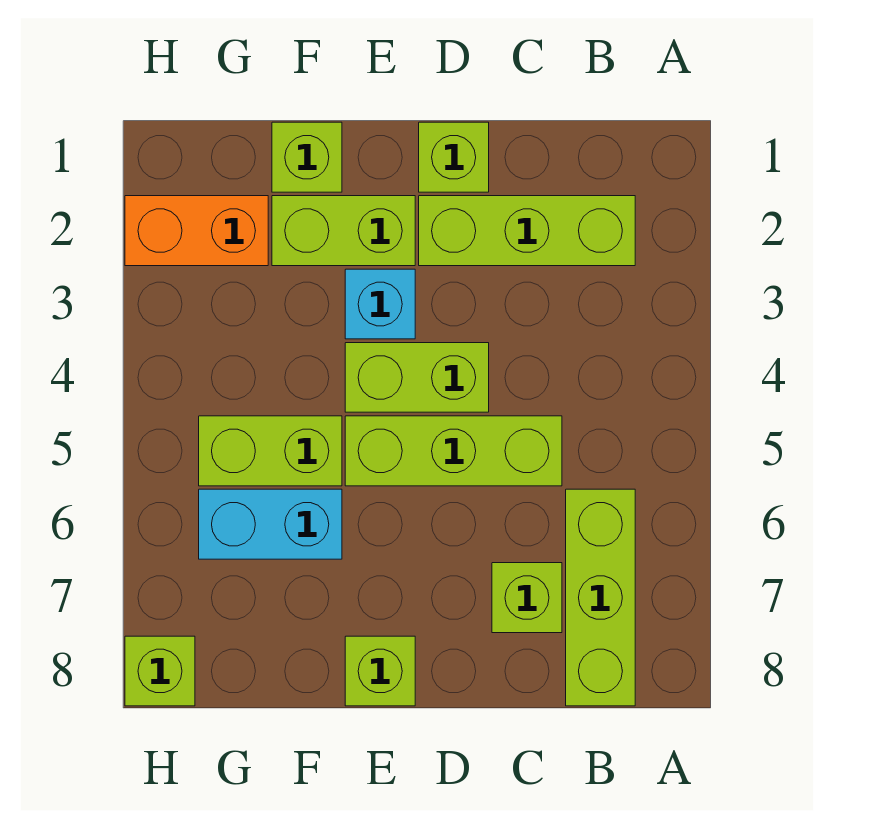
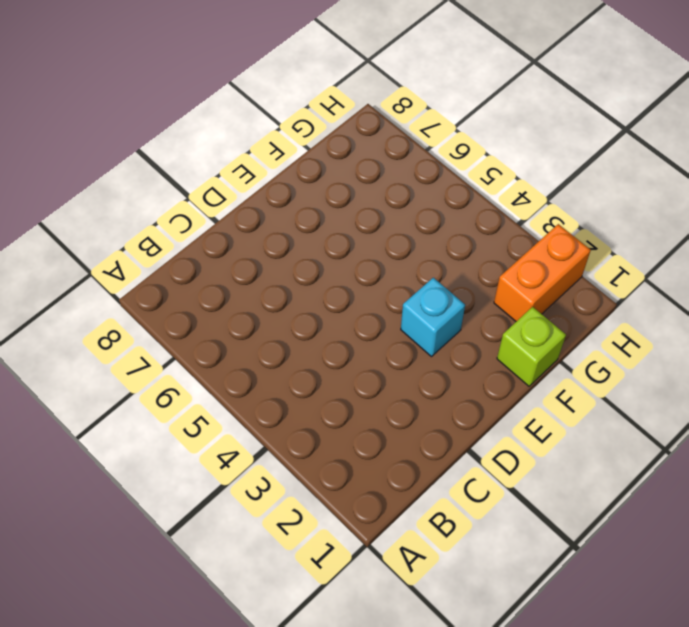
none -> lime brick B2:D2 level 1
none -> lime brick B6:B8 level 1
none -> lime brick C5:E5 level 1

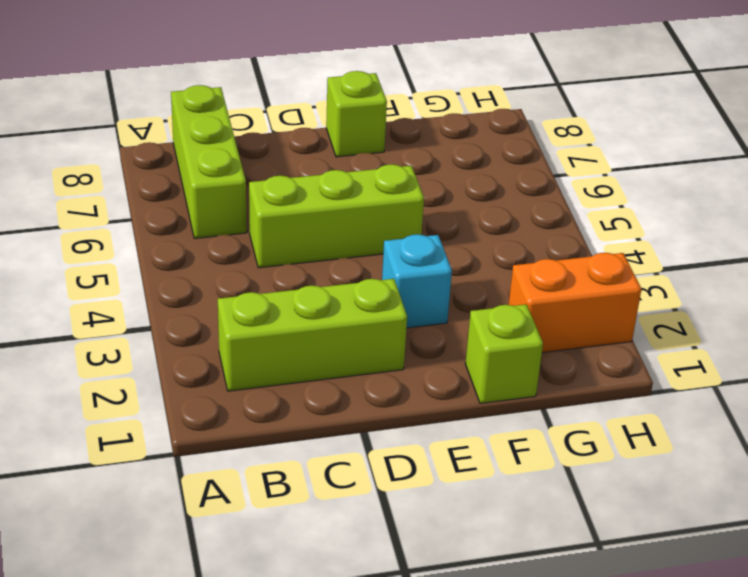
none -> lime brick C7 level 1
none -> lime brick D1 level 1
none -> lime brick D4:E4 level 1

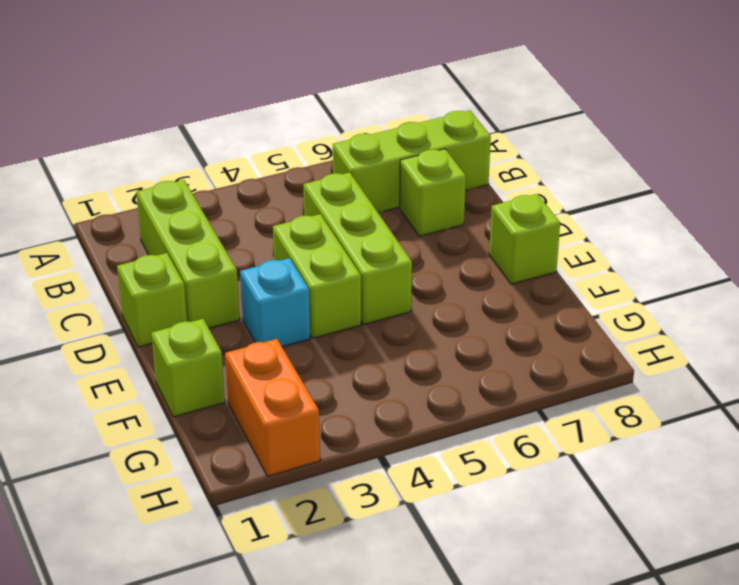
none -> lime brick E2:F2 level 1
none -> lime brick F5:G5 level 1
none -> cyan brick F6:G6 level 1

